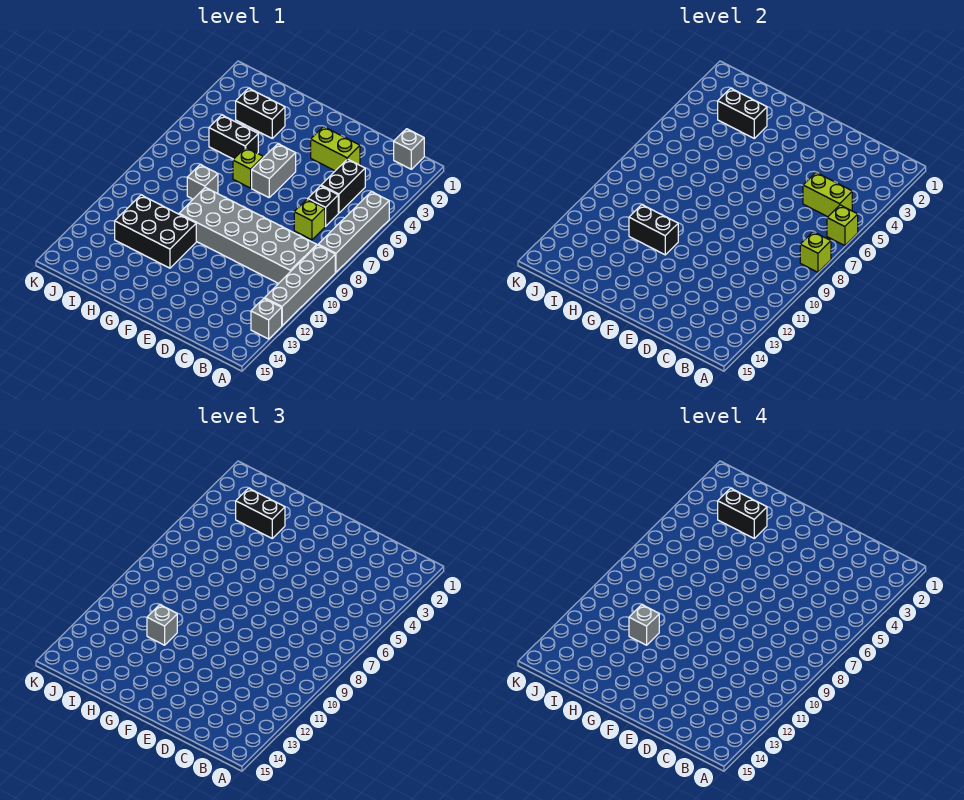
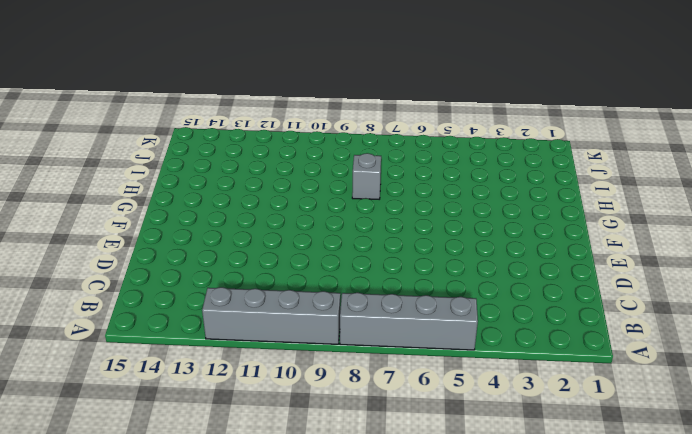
none -> grey brick A13 level 1
none -> grey brick B1 level 1
none -> grey brick B9:G10 level 1

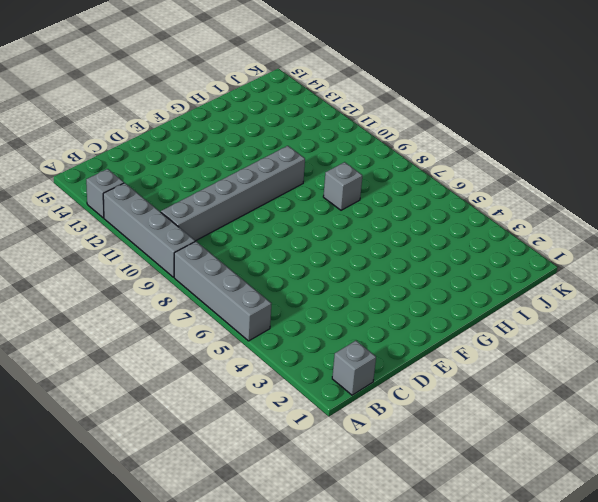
grey brick B10:G10 level 1 -> grey brick B9:G10 level 1
none -> black brick C4:C5 level 1
none -> black brick C6 level 1
none -> lime brick C7 level 1

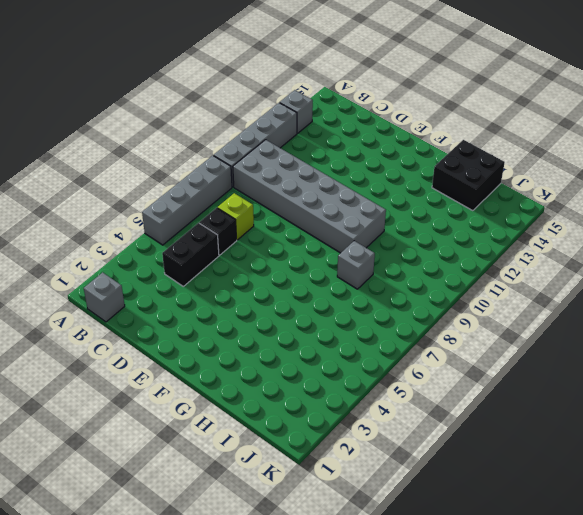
black brick H14:I15 level 1 -> none
none -> lime brick D3:E3 level 1
none -> grey brick F5:F6 level 1
none -> lime brick G6 level 1

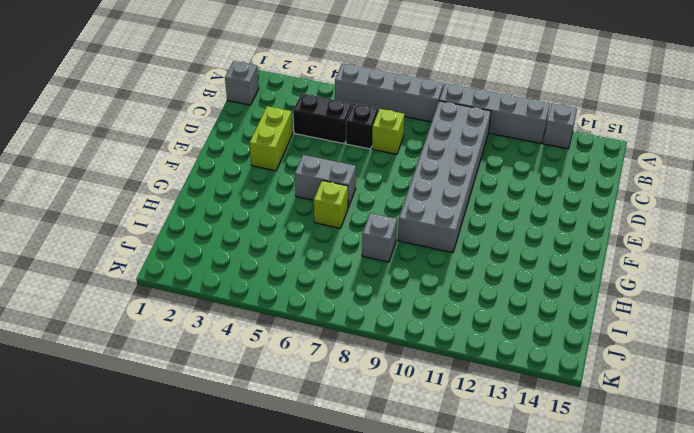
none -> black brick G11:I12 level 1
none -> black brick H3:I3 level 1
none -> black brick H5:I5 level 1

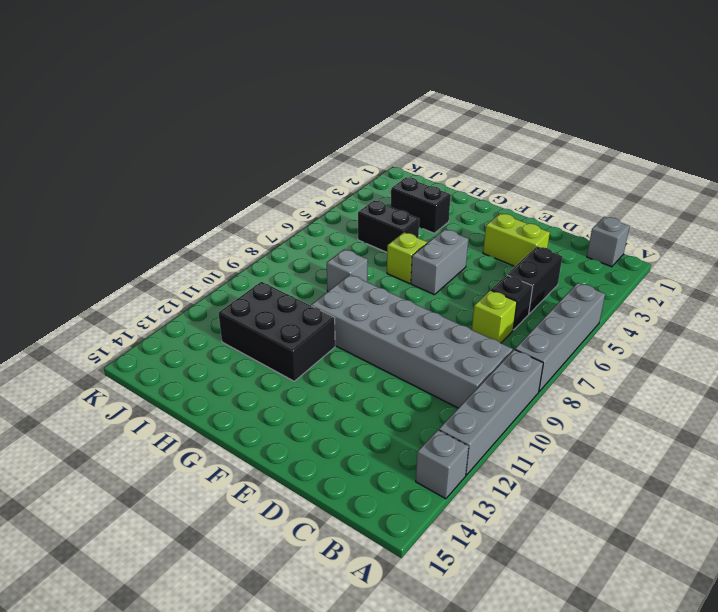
none -> lime brick A6 level 2
none -> lime brick A8 level 2
none -> lime brick B5:C5 level 2

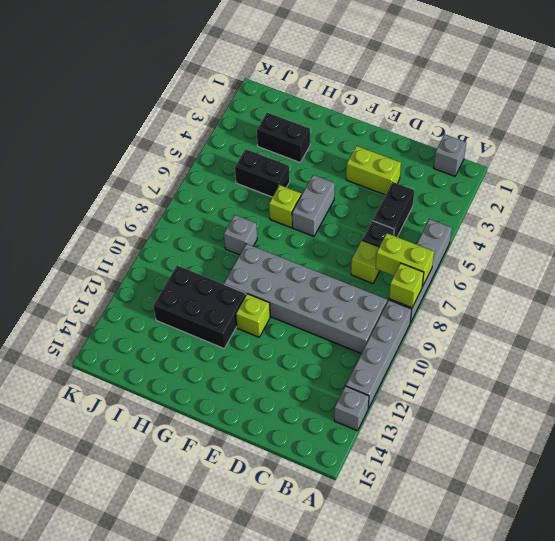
lime brick A7:B7 level 2 -> lime brick B5:C5 level 2
lime brick F11 level 1 -> lime brick A6 level 2
none -> black brick G11:H11 level 2
none -> black brick H3:I3 level 2
none -> black brick H3:I3 level 3

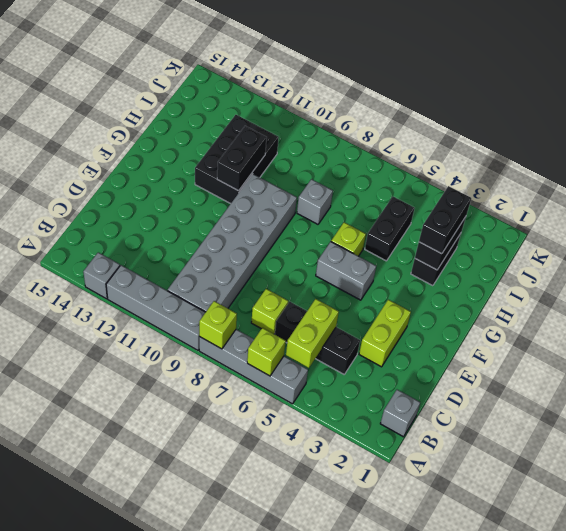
none -> grey brick H11 level 3
none -> black brick H3:I3 level 4
none -> grey brick H11 level 4

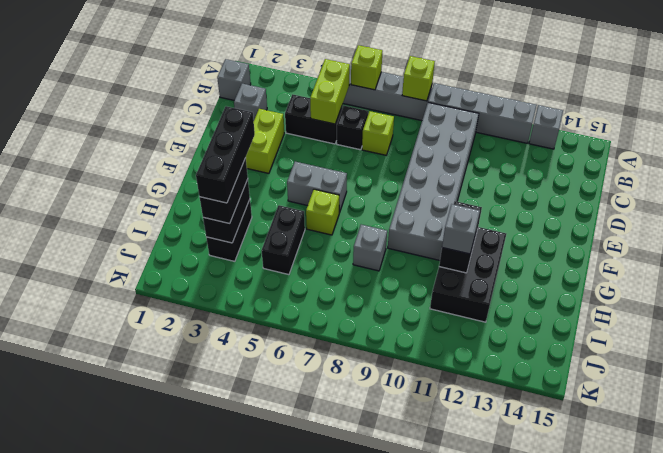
grey brick C2 level 1 -> grey brick H11 level 4
black brick G3:I3 level 4 -> black brick H3:I3 level 4

